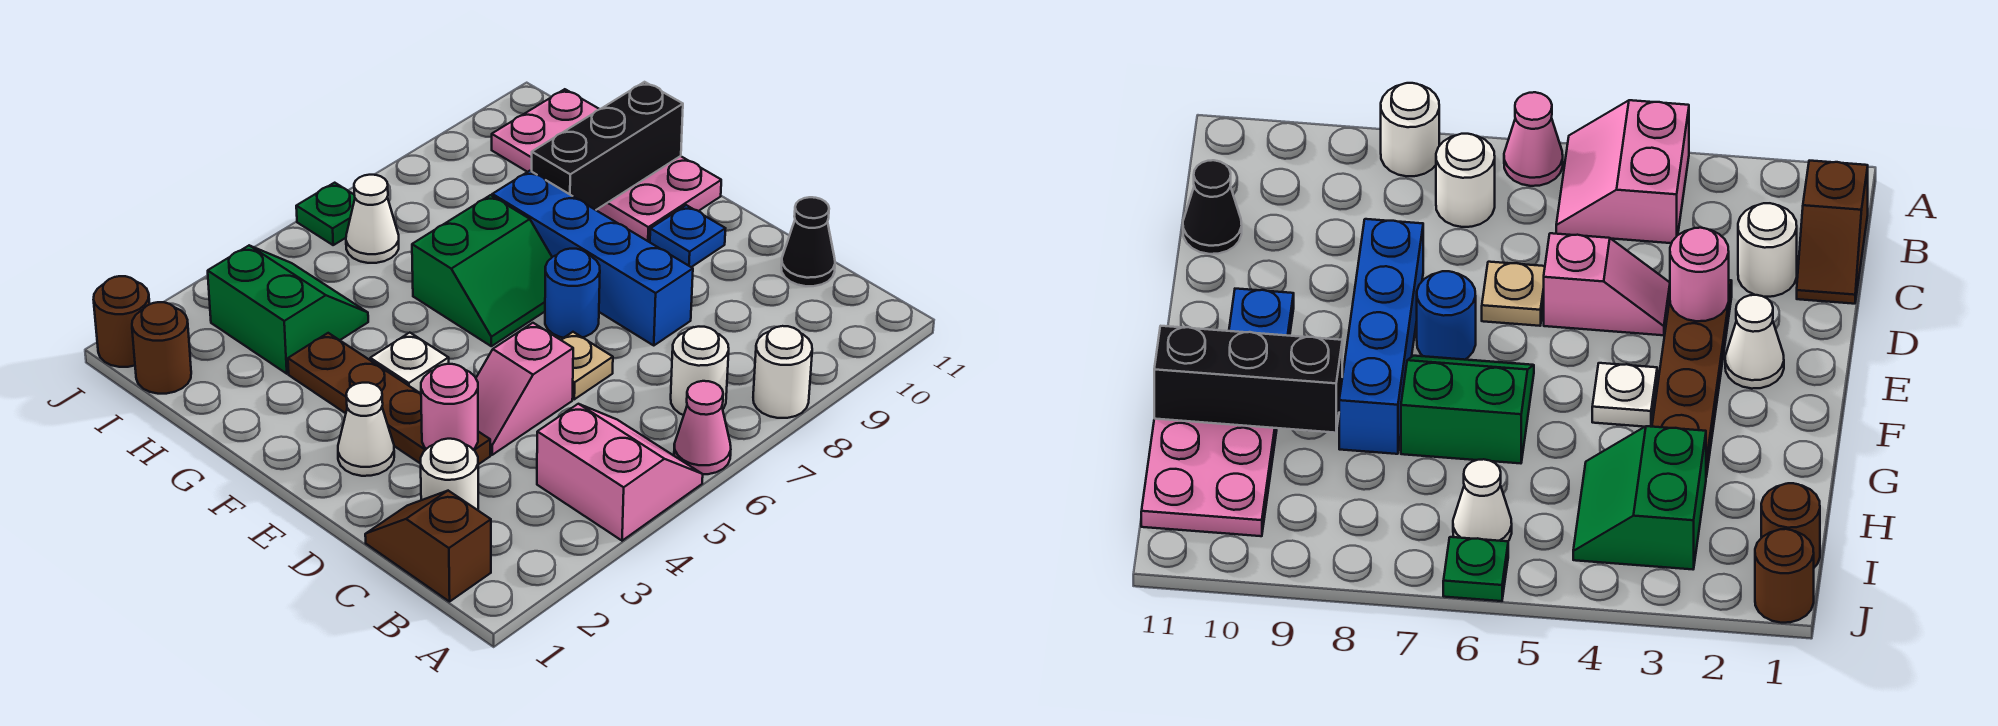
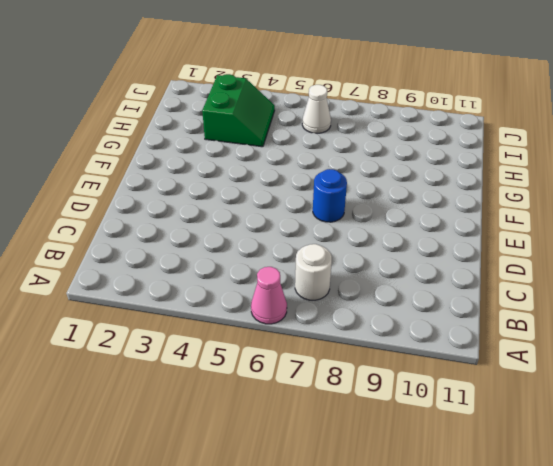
none -> pink slope A4:B5 level 1 top 4
none -> white round brick A8 level 1
none -> brown slope B1:C1 level 1 top B

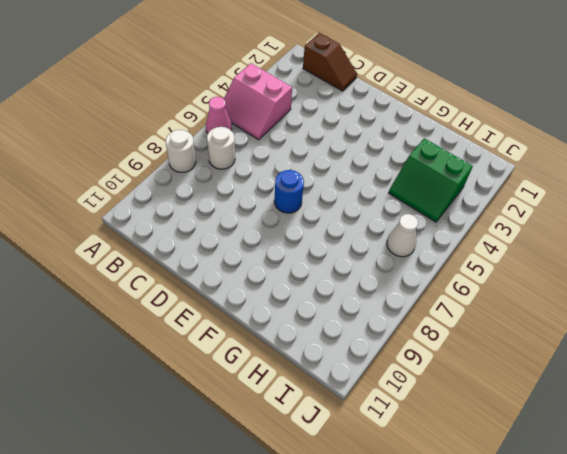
none -> white round brick C2 level 1
none -> black cone C11 level 1
none -> brown plate D3:G3 level 1

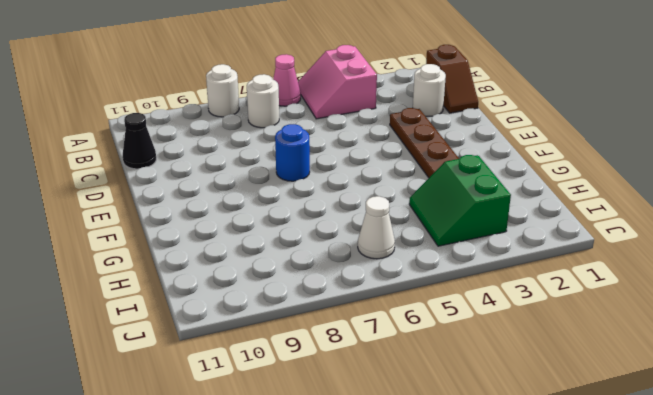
none -> pink slope D4:D5 level 1 top 5
none -> tan plate D6 level 1
none -> blue brick D8:G8 level 1

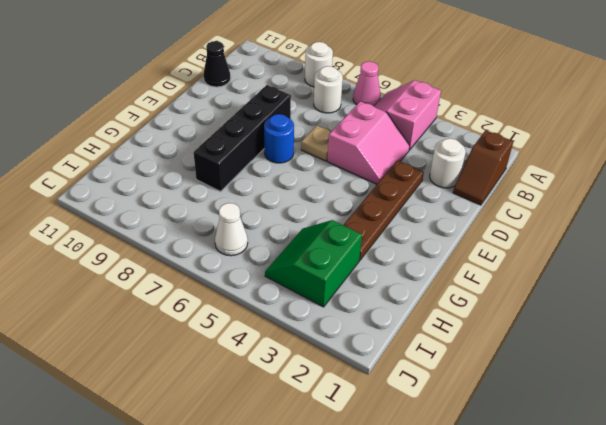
pink slope C4:D5 level 1 top 5 -> pink slope D4:D5 level 1 top 5
black brick D8:G8 level 1 -> blue brick D8:G8 level 1
none -> white cone E2 level 1
none -> blue plate E10 level 1
none -> white plate F4 level 1

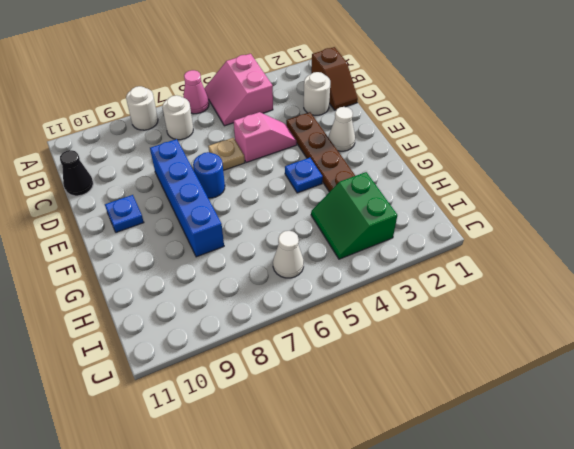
blue plate F4 level 1 -> white plate F4 level 1
none -> green slope F6:G7 level 1 top G
none -> pink plate F10:I11 level 1
none -> brown round brick I1 level 1

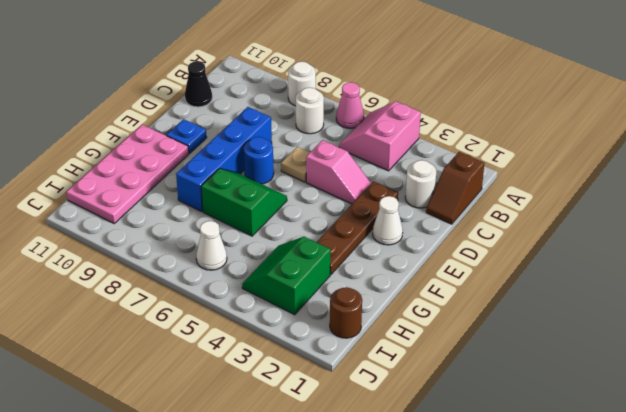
none -> white plate F4 level 1
none -> brown round brick J1 level 1
none -> green plate J6 level 1

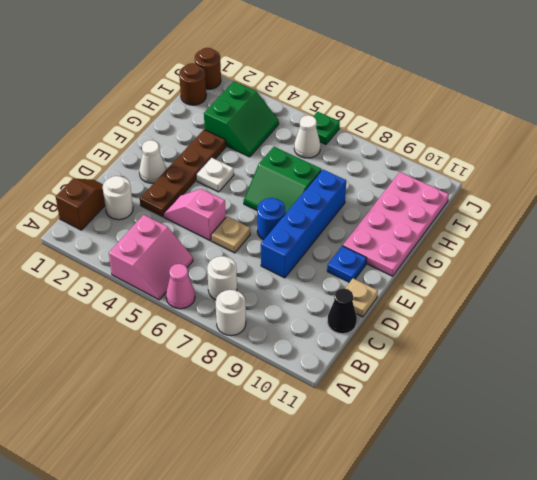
tan plate D11 level 1 -> none
none -> pink round brick D3 level 2
none -> black brick G9:G11 level 2

